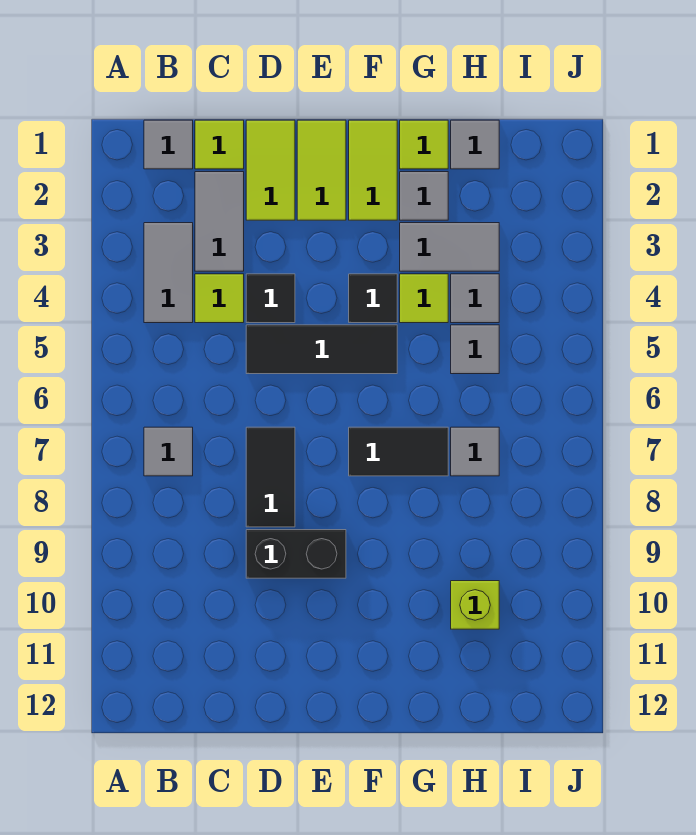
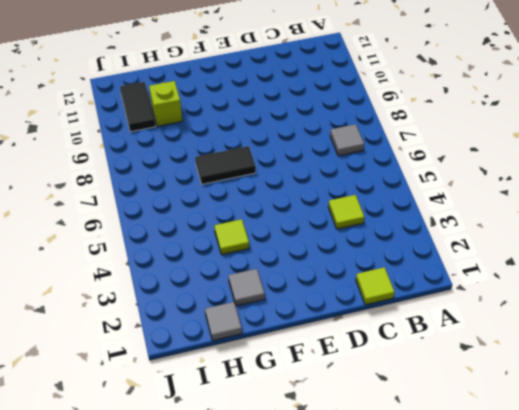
black tile I10:I11 level 1 -> black tile D7:D8 level 1
none -> grey tile B1 level 1
none -> grey tile B3:B4 level 1
none -> grey tile C2:C3 level 1

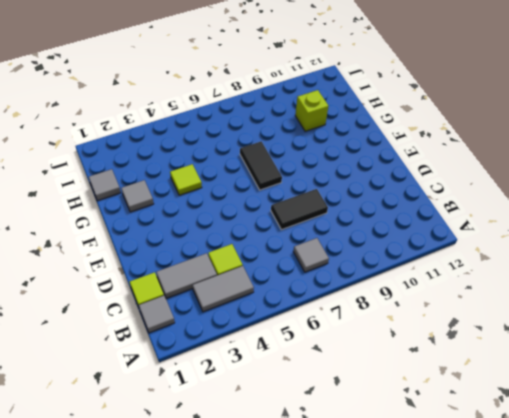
none -> lime tile D1:D2 level 1
none -> black tile D4 level 1
none -> black tile D5:F5 level 1

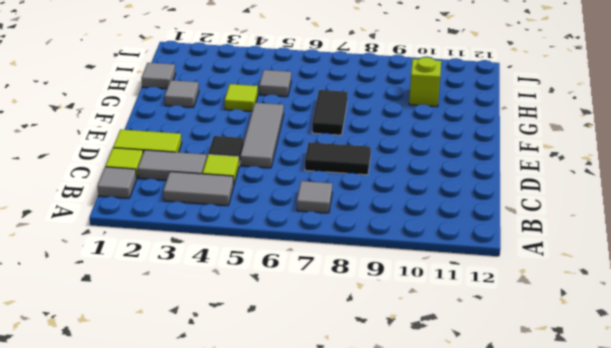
grey tile D5:F5 level 1 -> black tile D5:F5 level 1
none -> black brick D9:E9 level 1
none -> lime tile E1:E2 level 1
none -> lime tile F1:F2 level 1

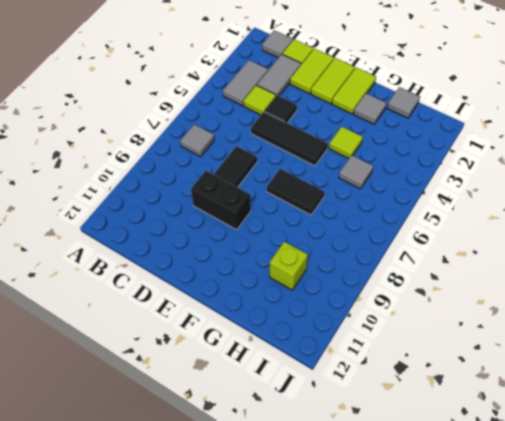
none -> black tile F4 level 1
none -> lime tile G1 level 1
none -> grey tile G3:H3 level 1

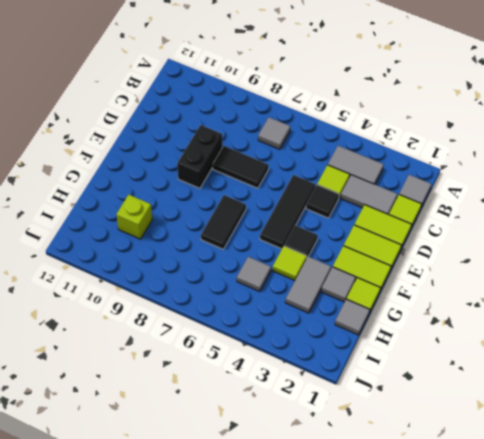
none -> grey tile H4 level 1
none -> grey tile H7 level 1

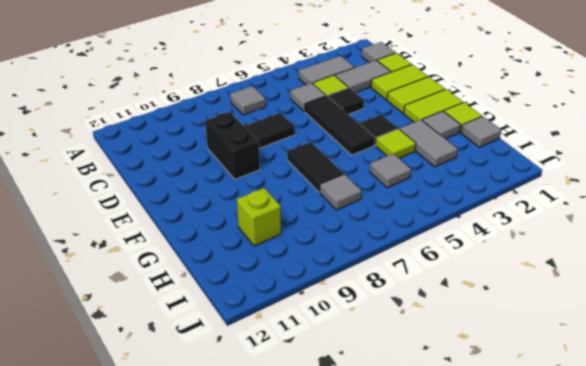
grey tile C5 level 1 -> grey tile H4 level 1

